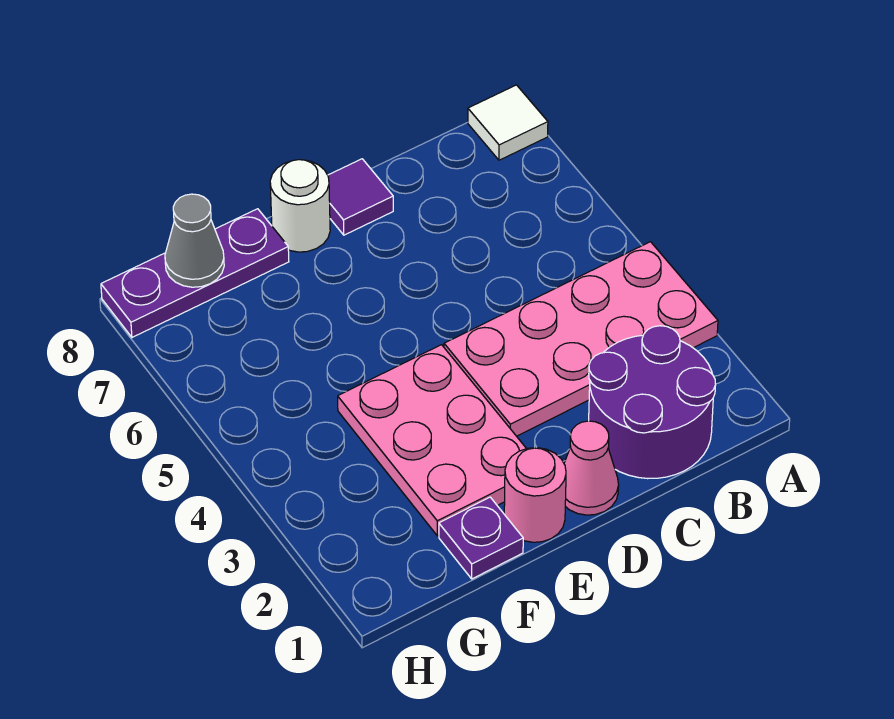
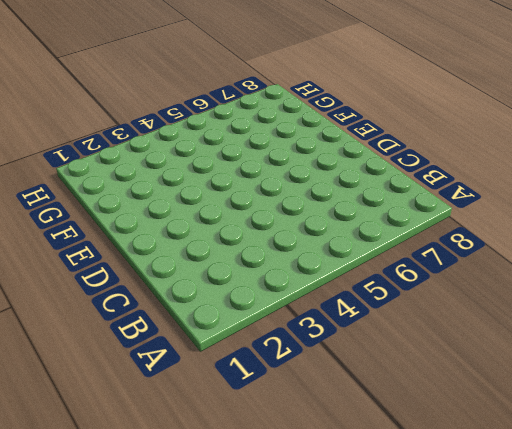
none -> pink plate A3:D4 level 1
none -> white tile A8 level 1

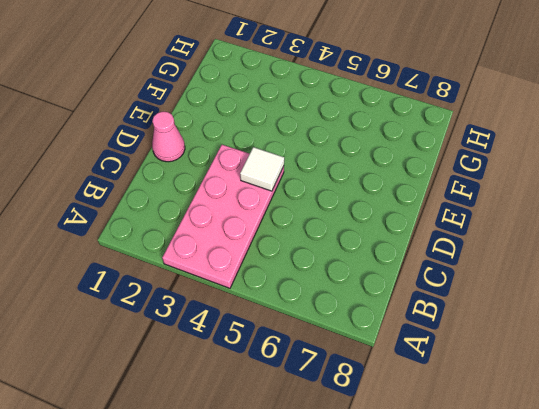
white tile D4 level 2 -> white tile A8 level 1
none -> purple round brick B1:C2 level 1
none -> purple tile D8 level 1

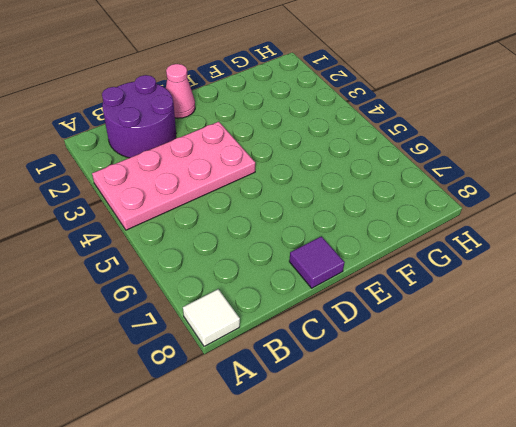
none -> pink round brick E1 level 1
none -> pink plate E2:F4 level 1

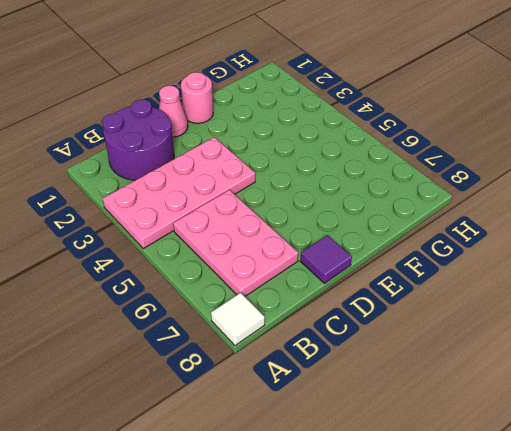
pink plate B5:C7 level 1 -> pink plate E2:F4 level 1
none -> white round brick E8 level 1
none -> purple plate F1 level 1

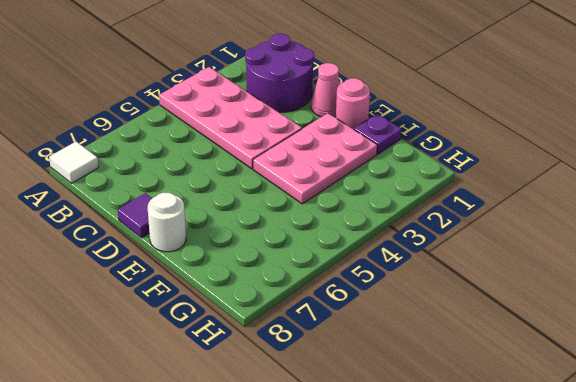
none -> purple plate F8:H8 level 1
none -> grey cone G8 level 2

